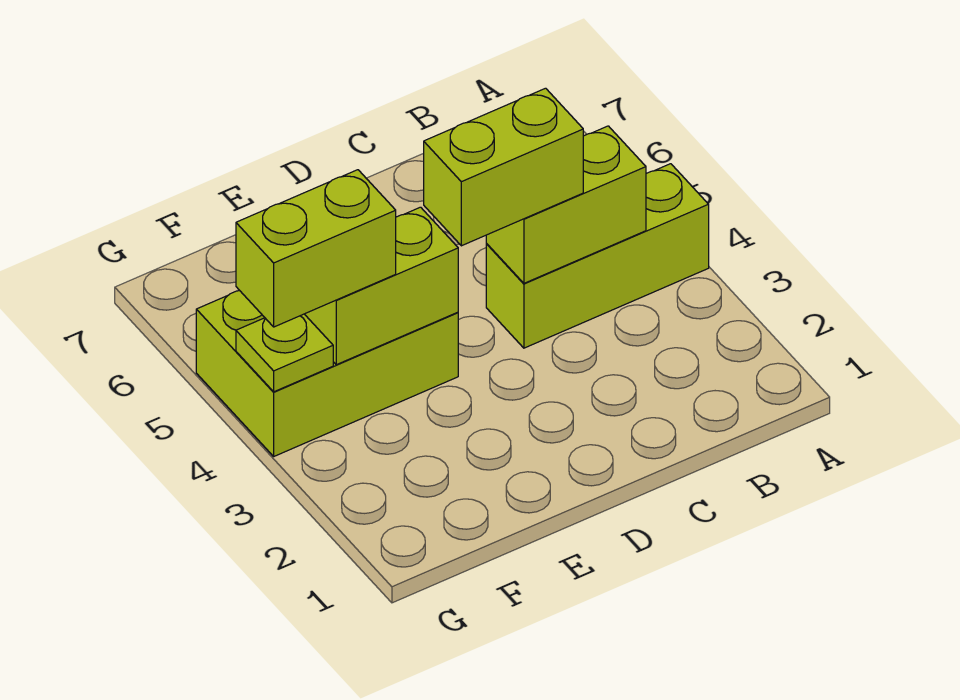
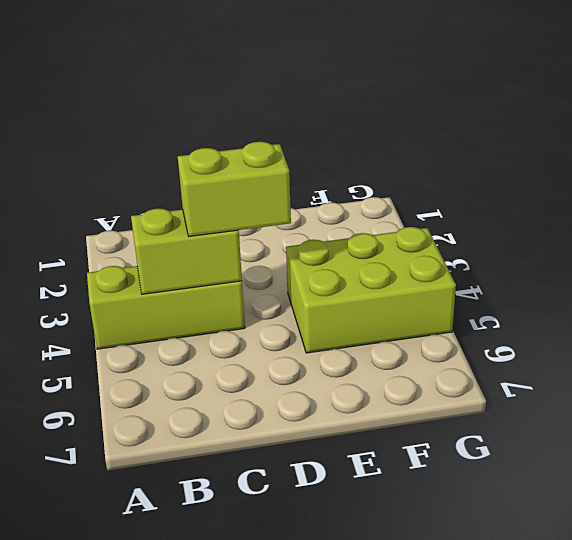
none -> lime brick E4:F4 level 2
none -> lime plate G4 level 2

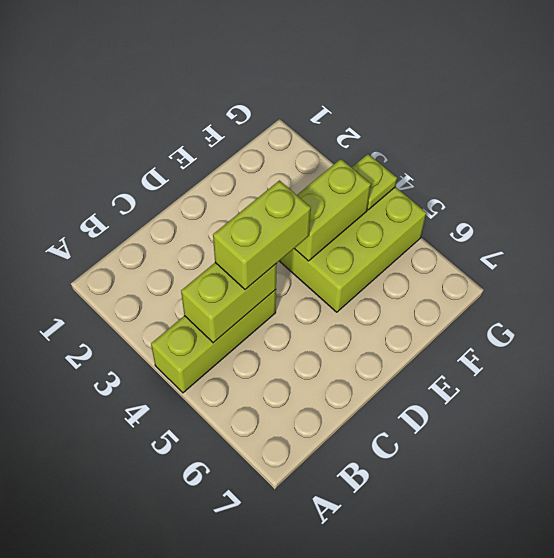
none -> lime brick F4:G4 level 3

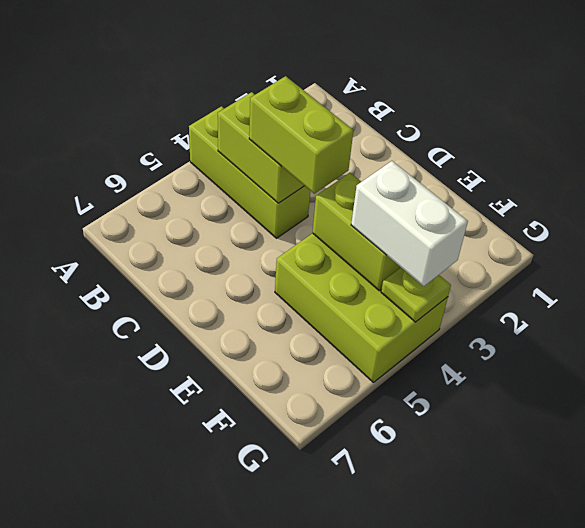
white brick F4:G4 level 3 -> lime brick F4:G4 level 3

